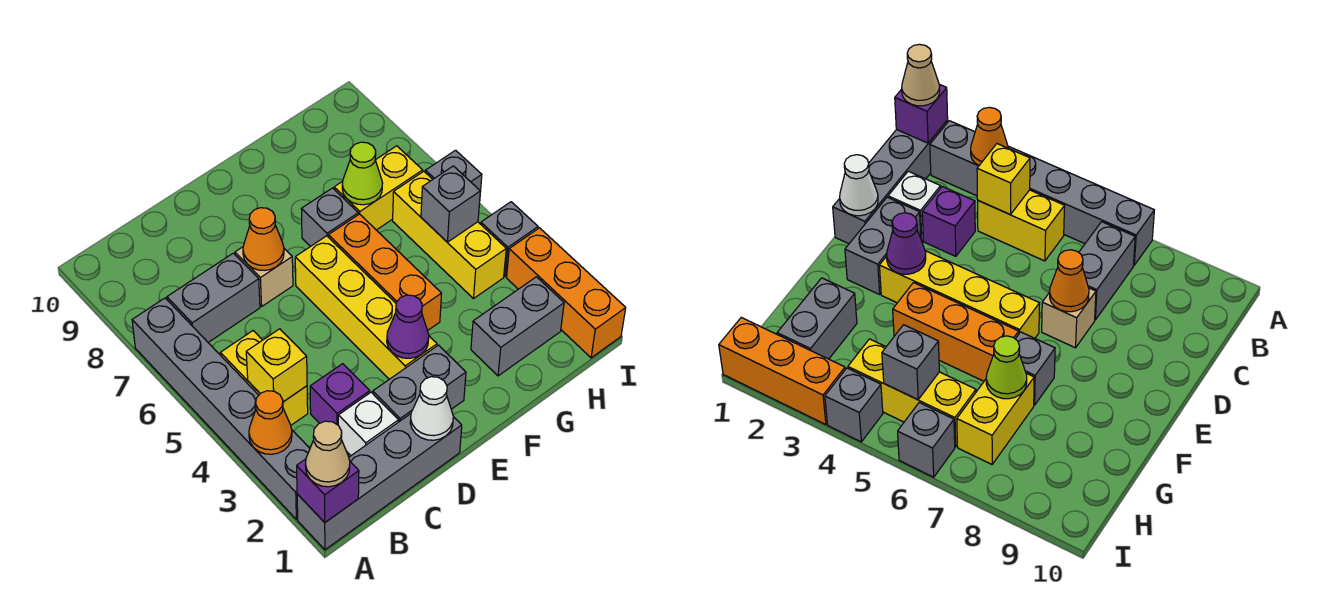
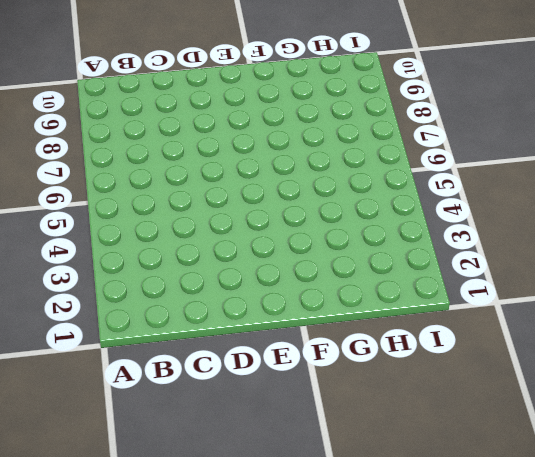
none -> grey brick A1:D1 level 1
none -> grey brick A2:A7 level 1
none -> yellow brick B4:B5 level 1

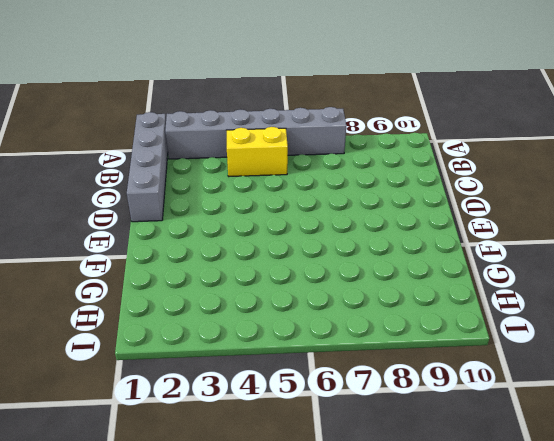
none -> grey brick B7:C7 level 1
none -> white brick C2 level 1
none -> purple brick C3 level 1

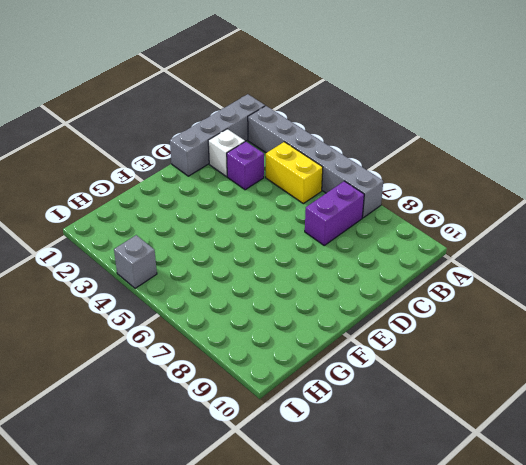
purple brick B7:C7 level 1 -> grey brick B7:C7 level 1
none -> grey brick D2:E2 level 1
none -> tan brick D7 level 1
none -> yellow brick E3:E6 level 1

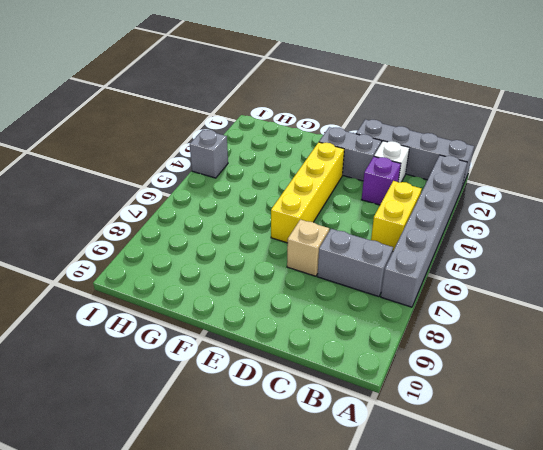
none -> orange brick F4:F6 level 1
none -> grey brick F7 level 1
none -> grey brick G2:H2 level 1

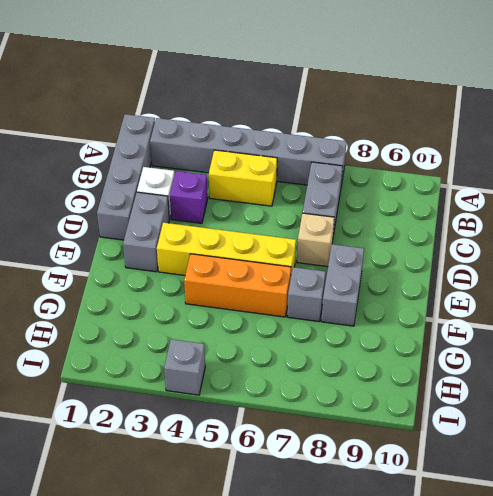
grey brick E8:F8 level 1 -> grey brick G2:H2 level 1
none -> yellow brick G7:H7 level 1
none -> yellow brick H4:H6 level 1
none -> orange brick I1:I3 level 1

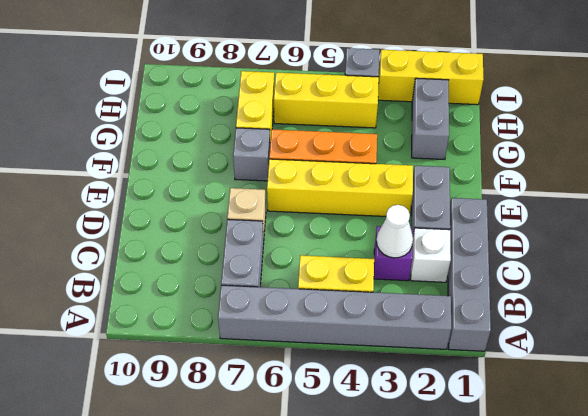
white cone C3 level 2 -> white cone D1 level 2
yellow brick I1:I3 level 1 -> orange brick I1:I3 level 1
none -> grey brick I6 level 1
none -> purple brick A1 level 2
none -> orange cone A3 level 2

